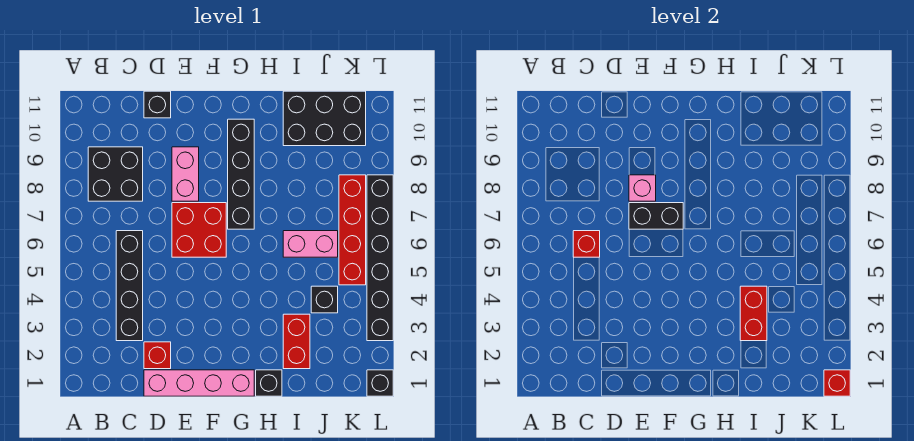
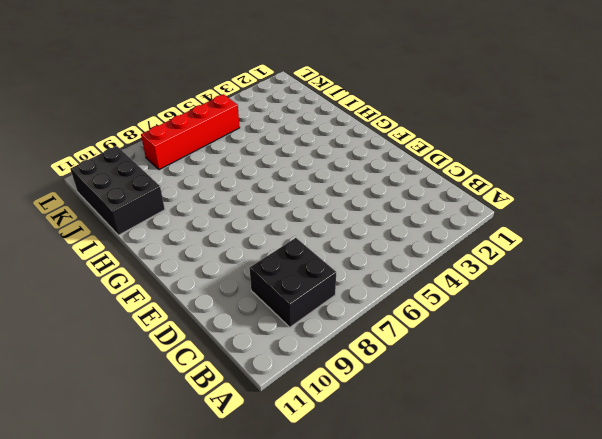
none -> black brick C3:C6 level 1
none -> pink brick D1:G1 level 1
none -> red brick D2 level 1

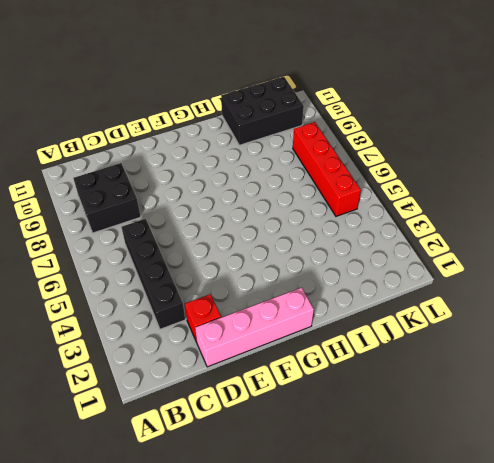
none -> black brick D11 level 1
none -> red brick E6:F7 level 1
none -> pink brick E8:E9 level 1

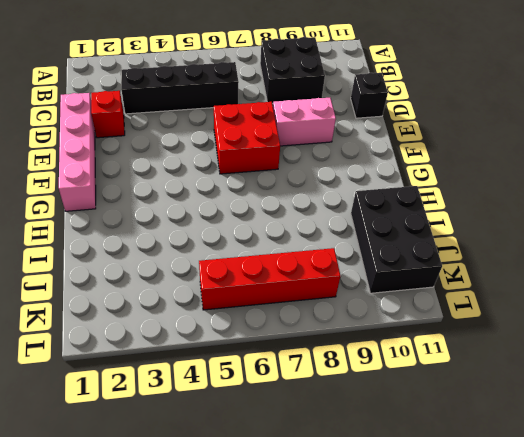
none -> black brick G7:G10 level 1
none -> black brick H1 level 1
none -> red brick I2:I3 level 1

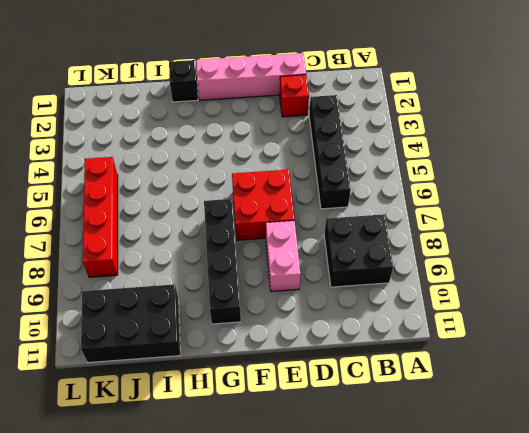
none -> black brick D11 level 1
none -> red brick I2:I3 level 1
none -> pink brick I6:J6 level 1

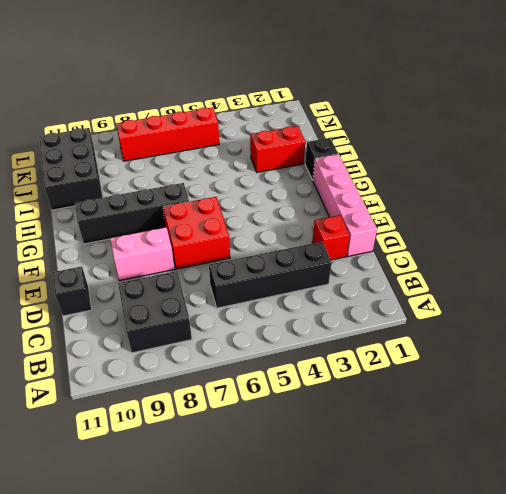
none -> pink brick I6:J6 level 1
none -> black brick J4 level 1
none -> black brick L1 level 1

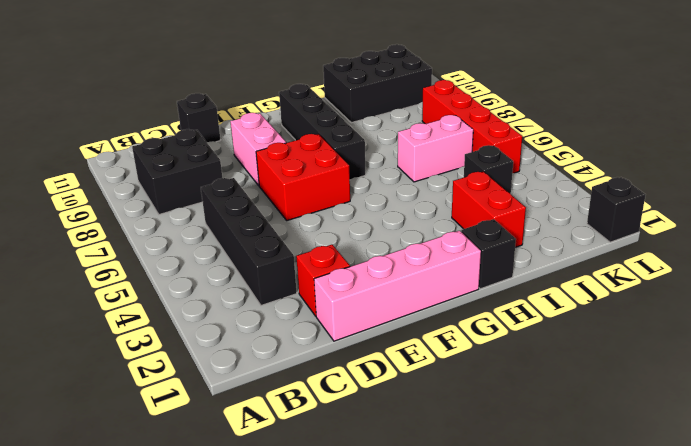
none -> black brick L3:L8 level 1
none -> red brick C6 level 2
none -> black brick E7:F7 level 2

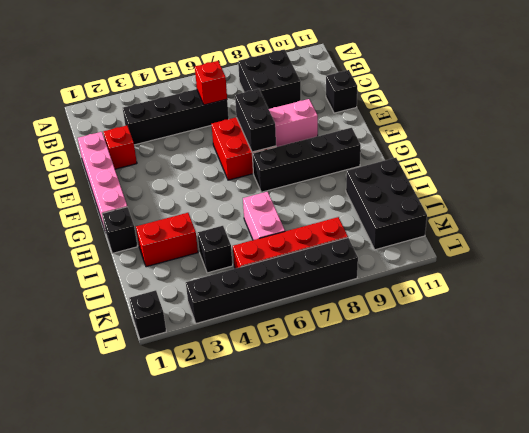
none -> pink brick E8 level 2
none -> red brick I3:I4 level 2
none -> red brick L1 level 2

